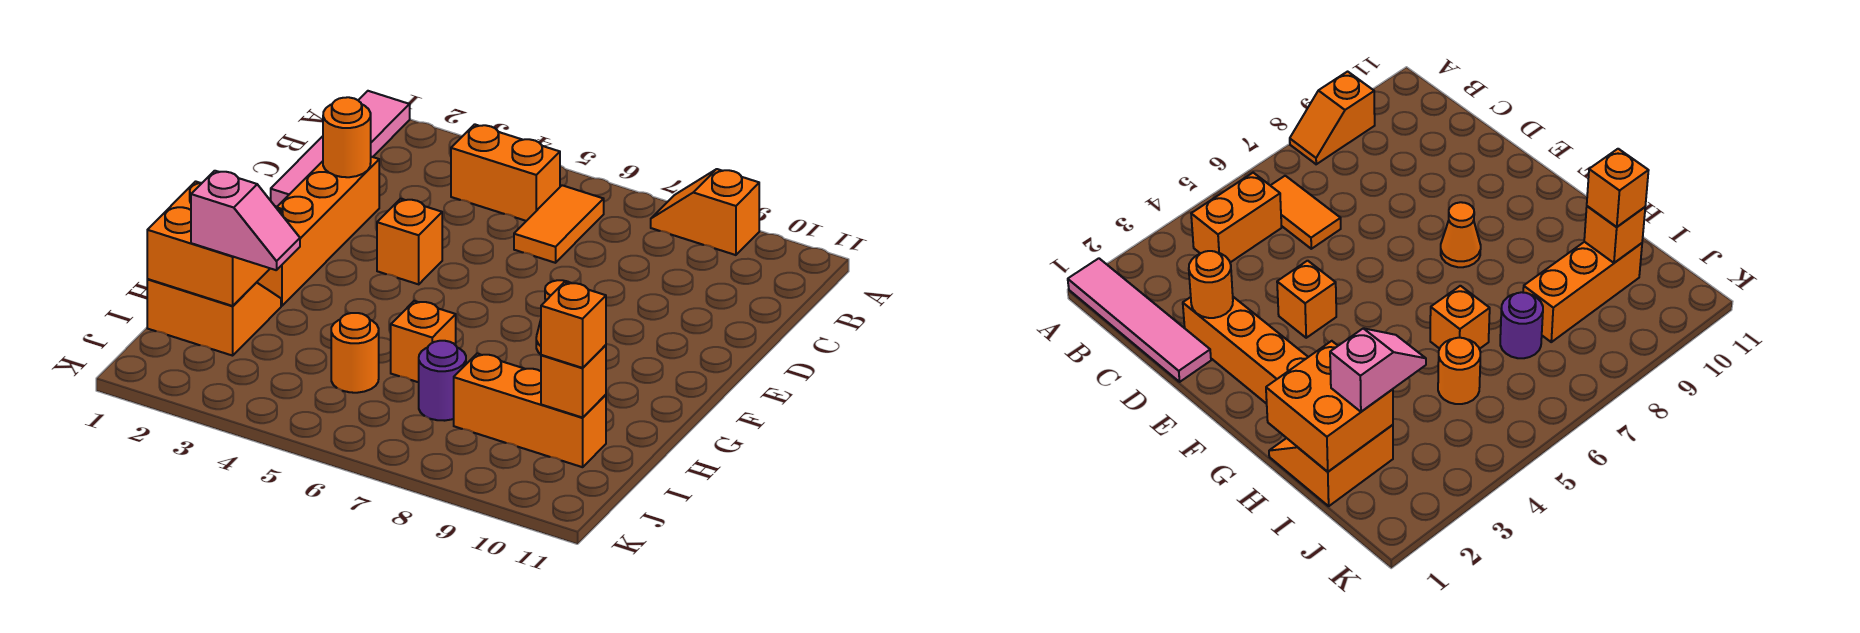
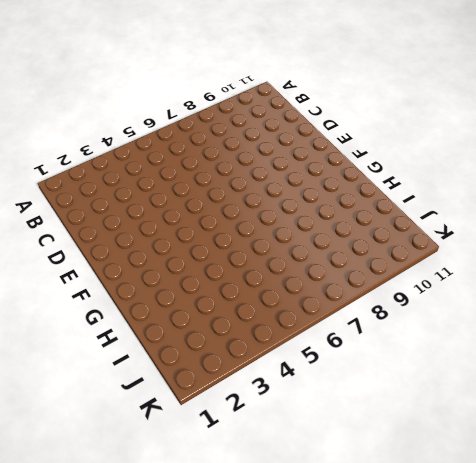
none -> pink tile A1:D1 level 1
none -> orange slope A8:A9 level 1 top 9
none -> orange brick B4:B5 level 1

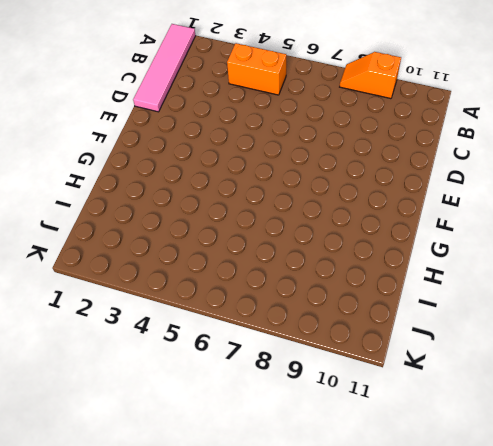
none -> orange tile B6:C6 level 1
none -> orange brick D2:G2 level 1
none -> orange brick E4 level 1

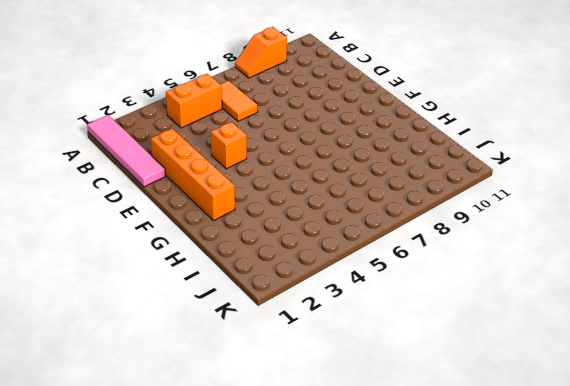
none -> orange cone F8 level 1
none -> orange slope H1:I2 level 1 top I
none -> orange brick H6 level 1

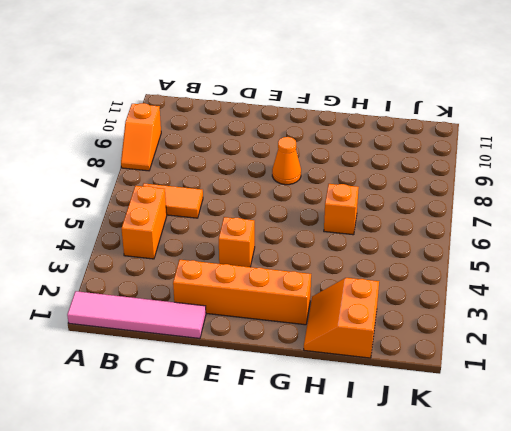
none -> orange round brick I5 level 1
none -> purple round brick I7 level 1
none -> orange brick I8:I10 level 1

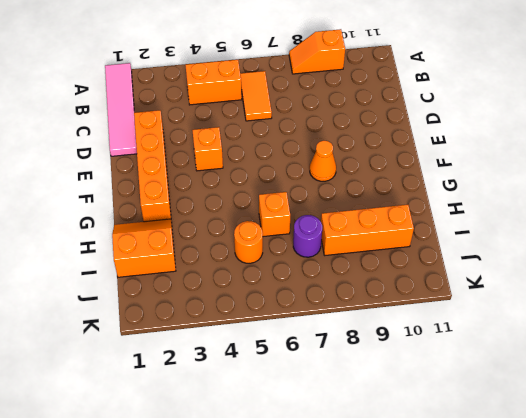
none -> orange round brick D2 level 2
none -> orange brick H1:I2 level 2
none -> orange brick I10 level 2

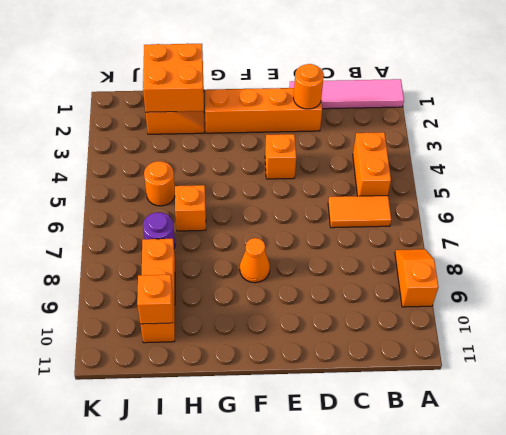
none -> pink slope I2:I3 level 3 top 2
none -> orange brick I10 level 3

